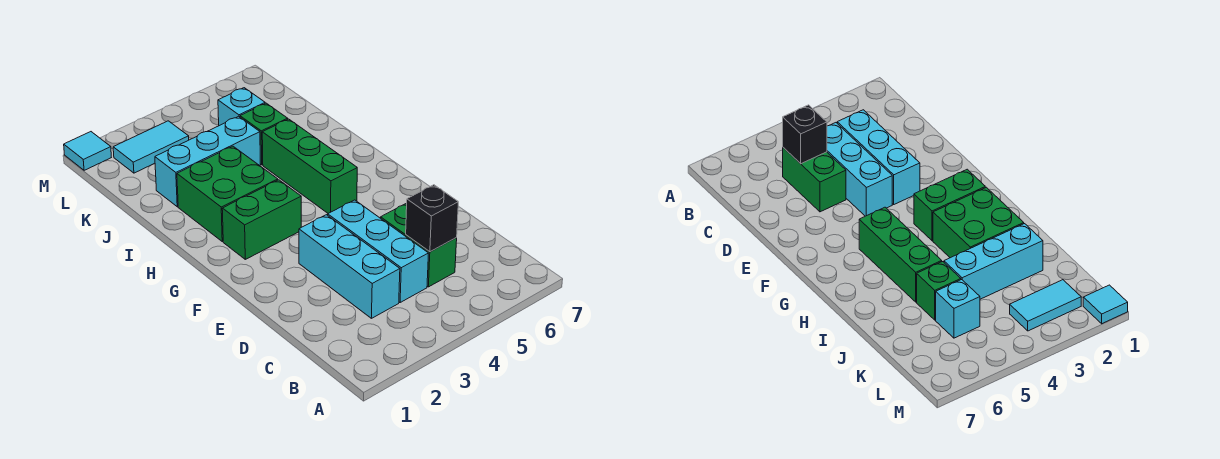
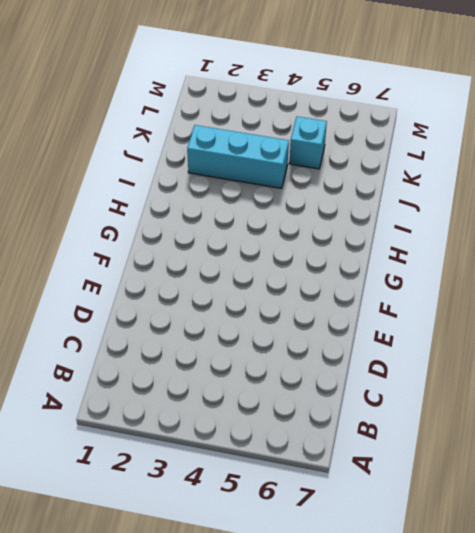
none -> cyan brick C3:E3 level 1
none -> cyan brick C4:E4 level 1
none -> green brick C5:D5 level 1

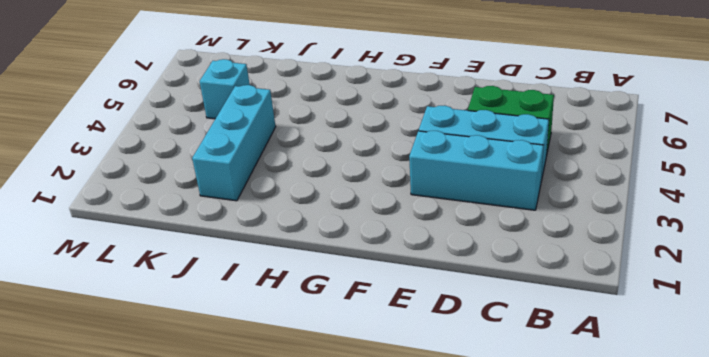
none -> green brick G2:G3 level 1
none -> green brick G5:I5 level 1
none -> green brick H2:I3 level 1

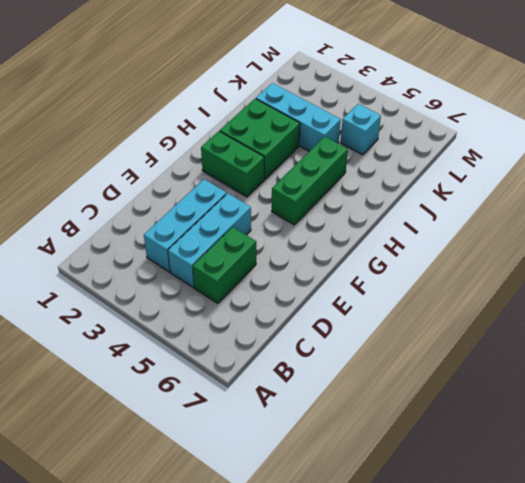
none -> green brick J5 level 1
none -> cyan tile L2:L3 level 1
none -> cyan tile M1 level 1

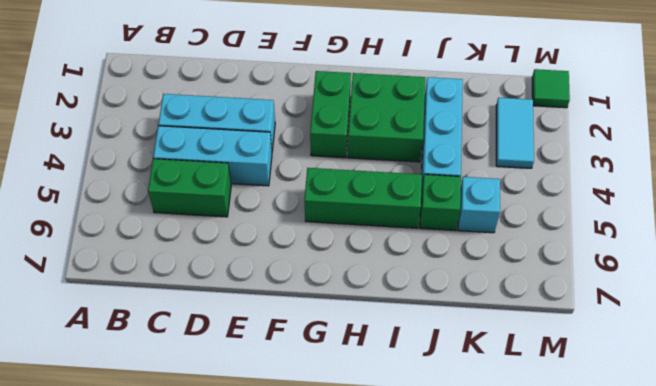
green tile M1 level 1 -> cyan tile M1 level 1
none -> black brick C5 level 2

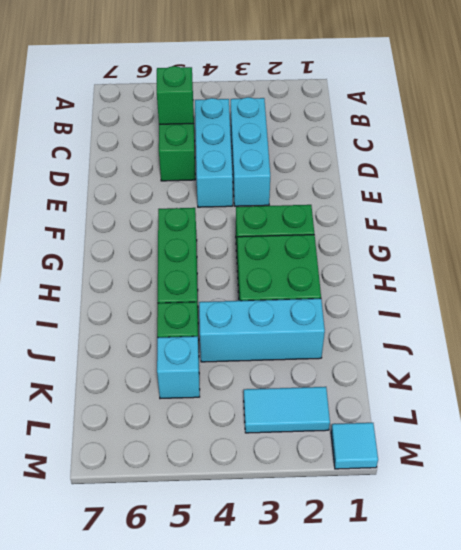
green brick C5 level 2 -> black brick C5 level 2

